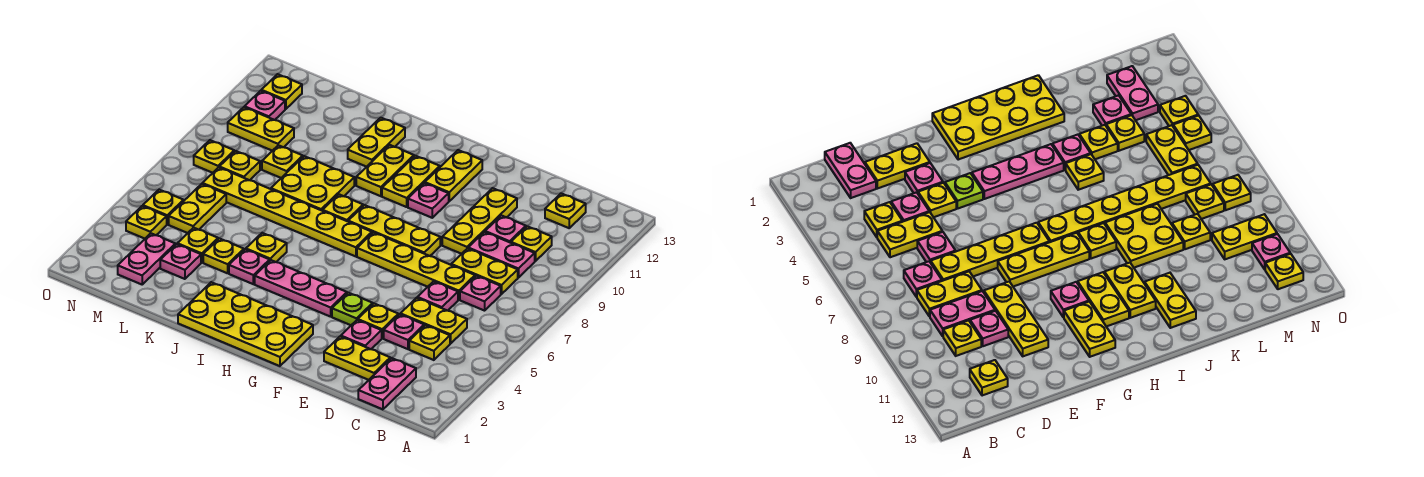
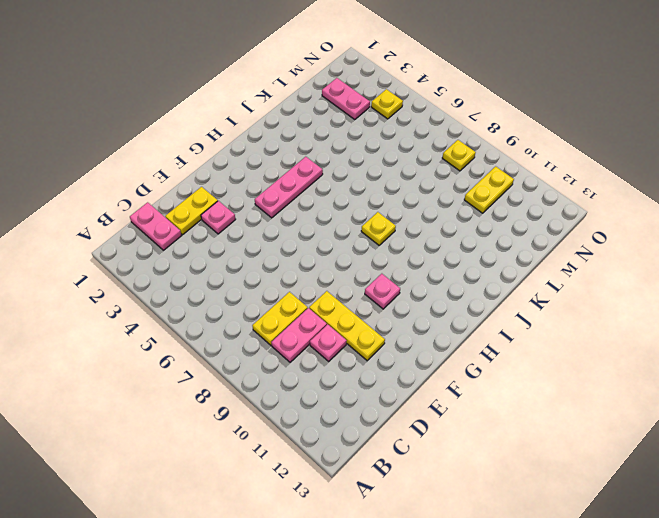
none -> yellow plate C4 level 1
none -> yellow plate C5:D5 level 1
none -> pink plate C7 level 1
none -> yellow plate C10 level 1

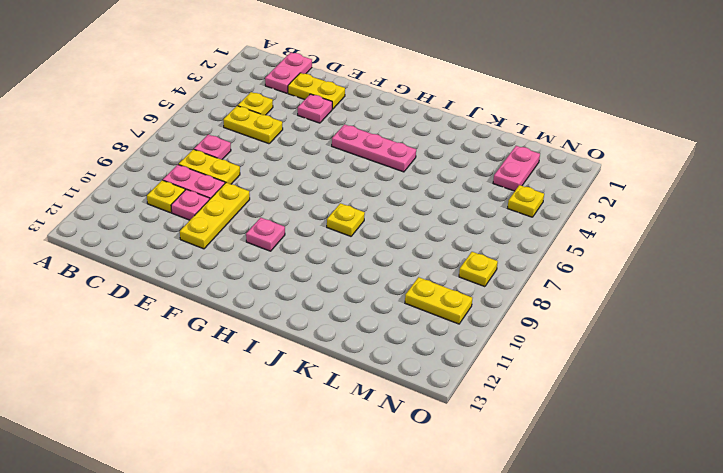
none -> yellow plate C12 level 1
none -> pink plate D4 level 1
none -> pink plate D6 level 1
none -> yellow plate D7:G7 level 1

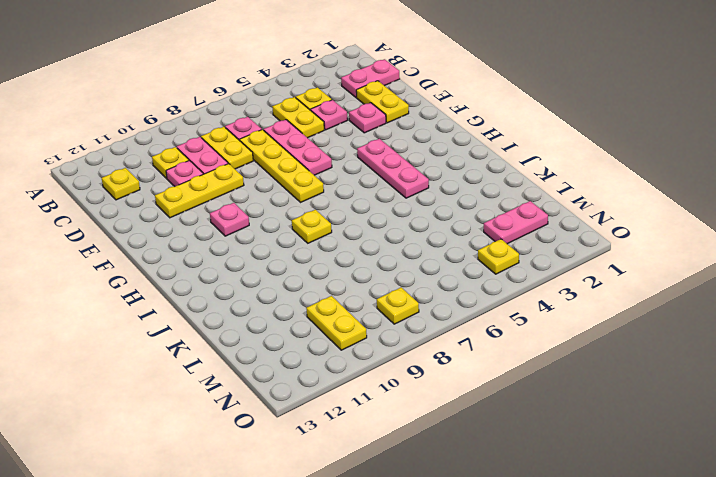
pink plate D6:F6 level 1 -> pink plate D6 level 1
none -> yellow plate E4 level 1
none -> lime plate F4 level 1
none -> yellow plate F8:H8 level 1
none -> yellow plate G1:J2 level 1

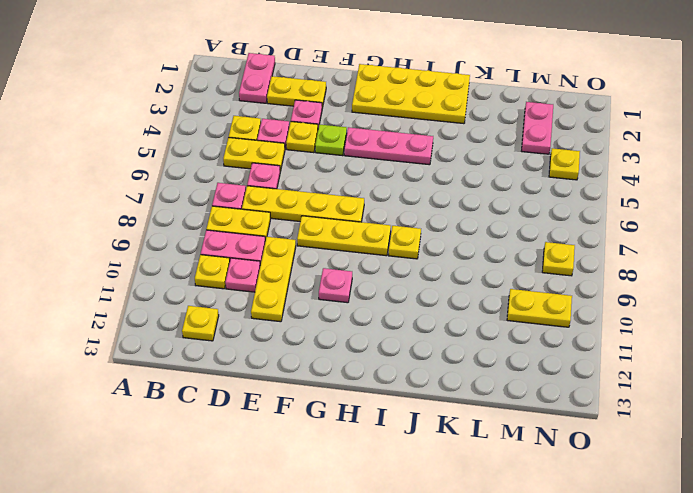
none -> yellow plate G11:G12 level 1
none -> yellow plate H7:M7 level 1
none -> yellow plate H10:H11 level 1
none -> yellow plate I10:I11 level 1

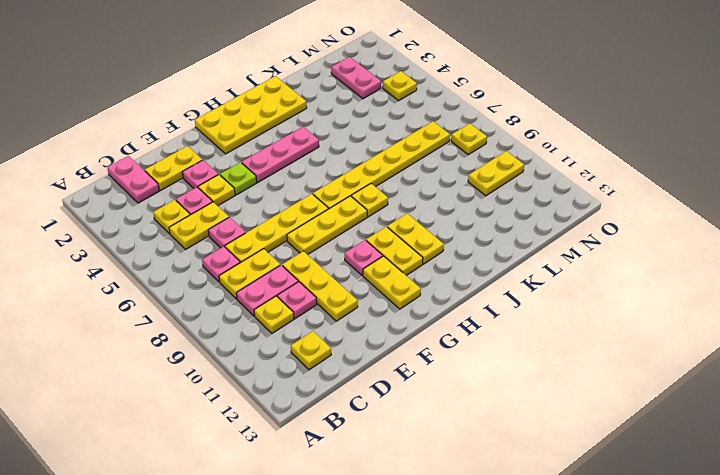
none -> pink plate J4 level 1
none -> yellow plate J5 level 1
none -> yellow plate J8:K9 level 1
none -> yellow plate J11:J12 level 1

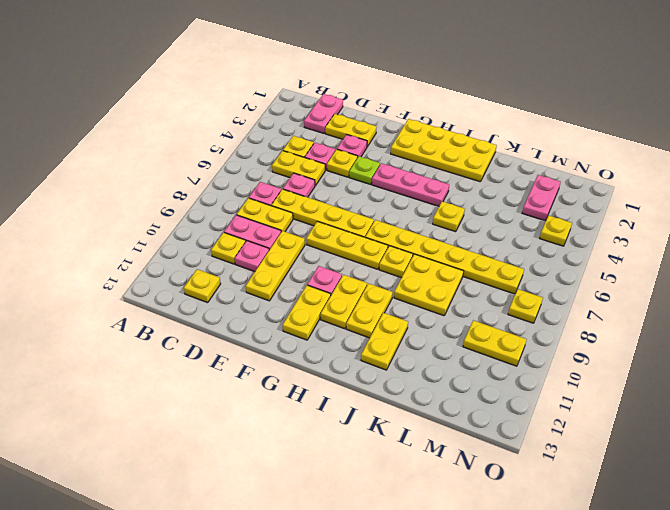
none -> pink plate J4 level 1
none -> yellow plate K4 level 1
none -> pink plate L3 level 1
none -> yellow plate L4 level 1

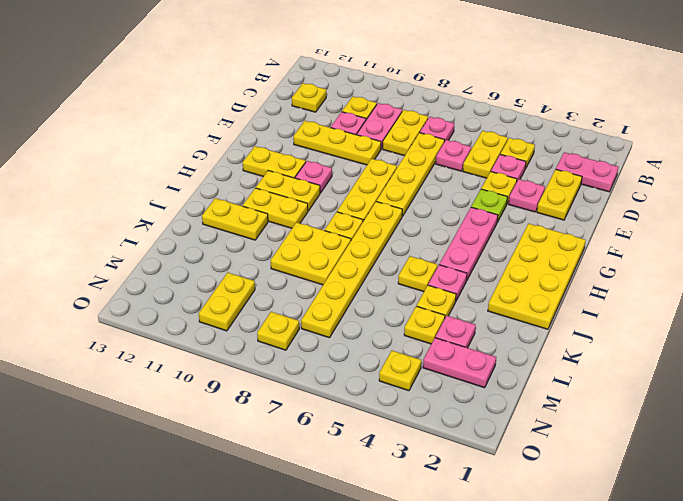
none -> yellow plate L9 level 1
none -> yellow plate M5:M6 level 1
none -> yellow plate M8 level 1
none -> yellow plate N5 level 1

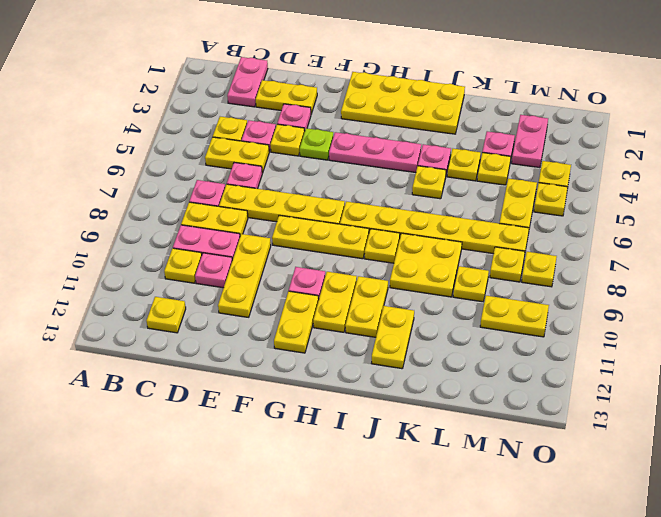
none -> pink plate N11 level 1
none -> yellow plate N12 level 1

